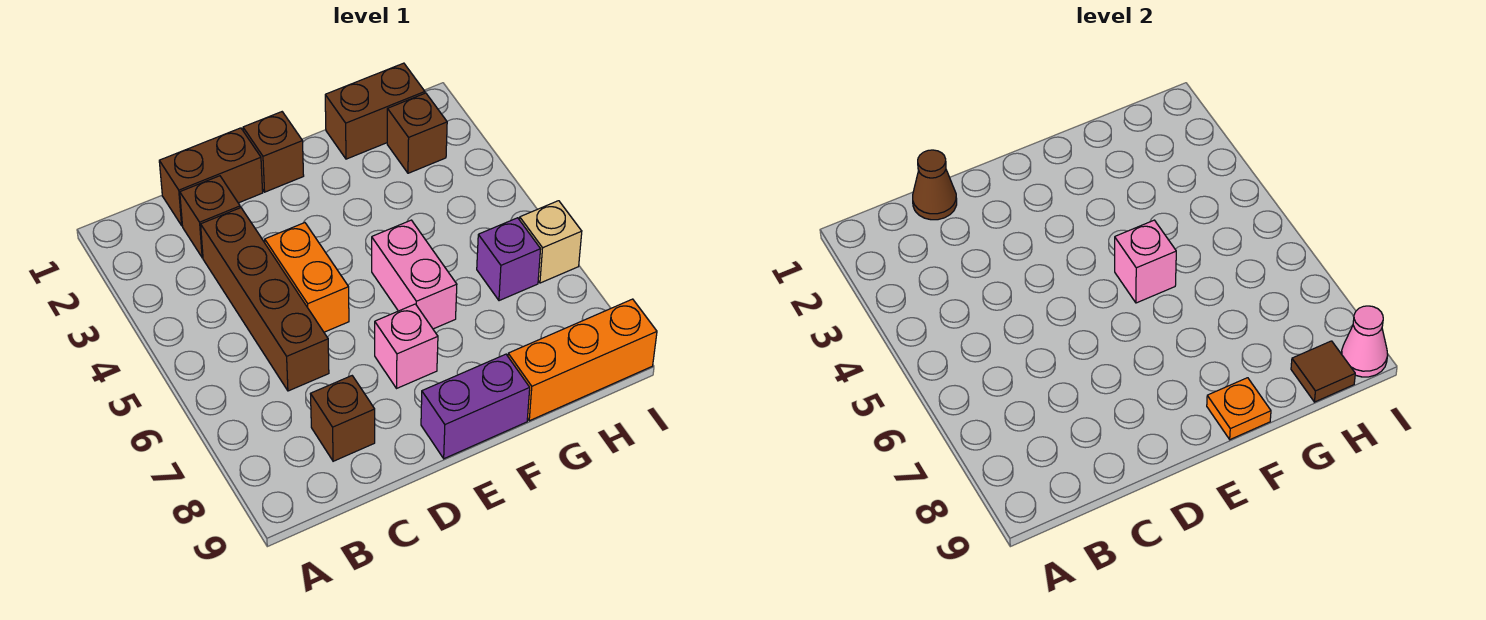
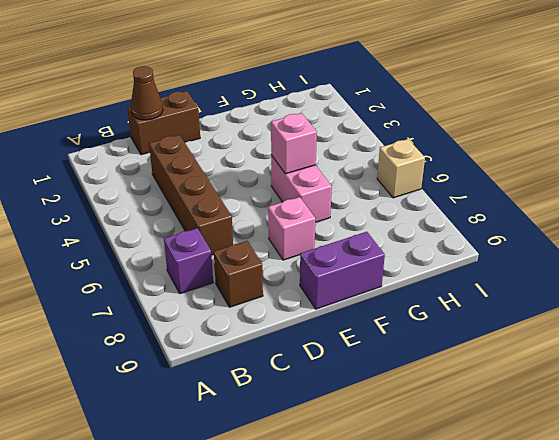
purple brick B7 level 1 -> purple brick H6 level 1
none -> brown brick C2 level 1
none -> orange brick D4:D5 level 1
none -> brown brick E1 level 1

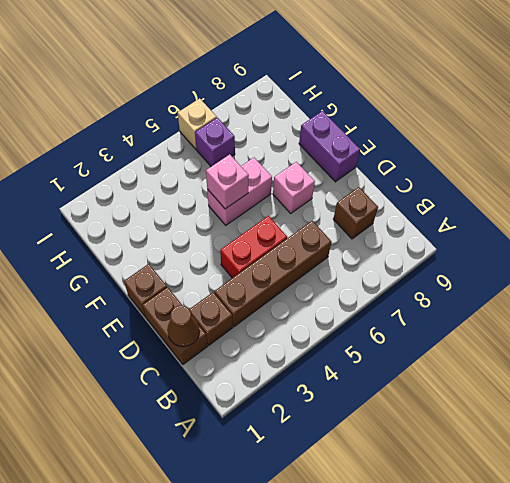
red brick D4:D5 level 1 -> orange brick D4:D5 level 1
none -> brown brick G1:H1 level 1
none -> orange brick G9:I9 level 1
none -> brown brick H2 level 1

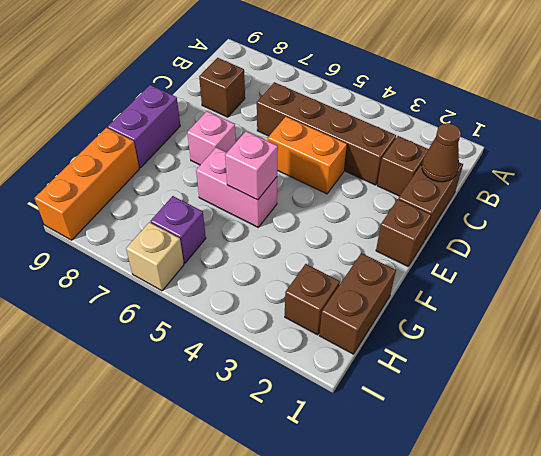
none -> orange plate F9 level 2
none -> brown tile H9 level 2
none -> pink cone I9 level 2

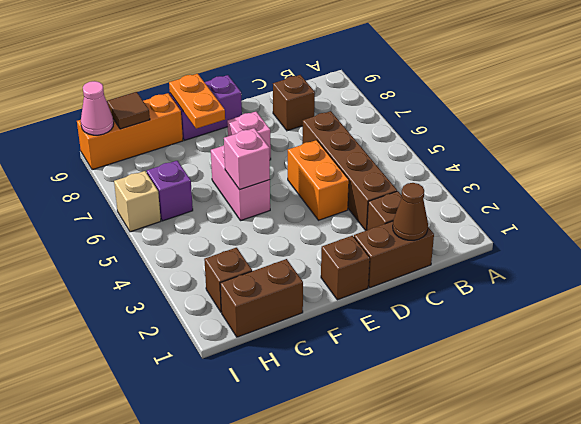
orange plate F8:F9 level 2 -> orange plate F9 level 2

